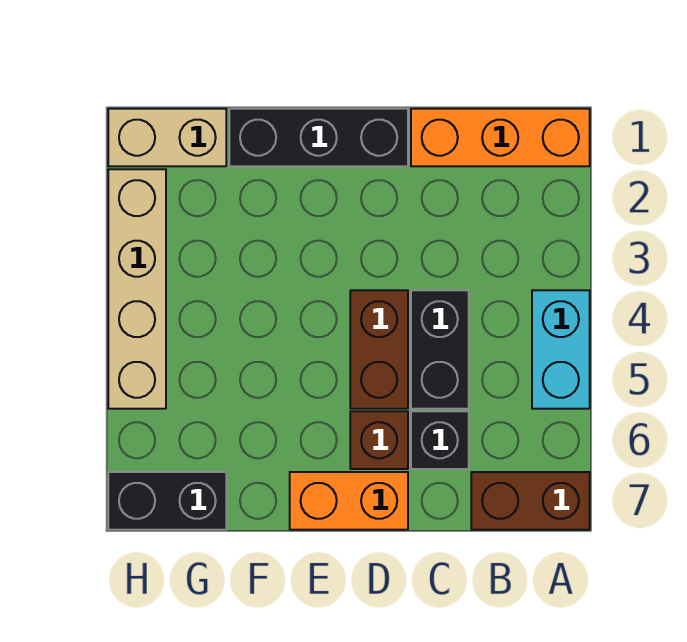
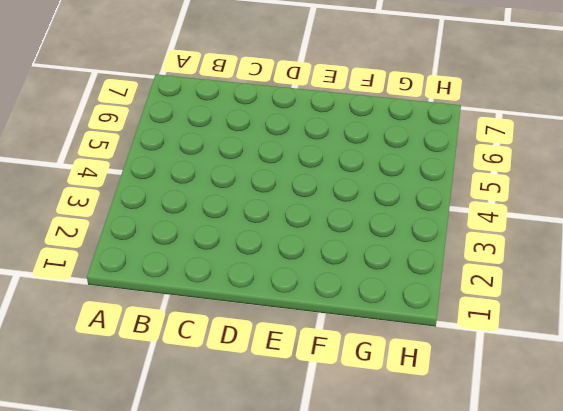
none -> orange brick A1:C1 level 1
none -> cyan brick A4:A5 level 1
none -> brown brick A7:B7 level 1

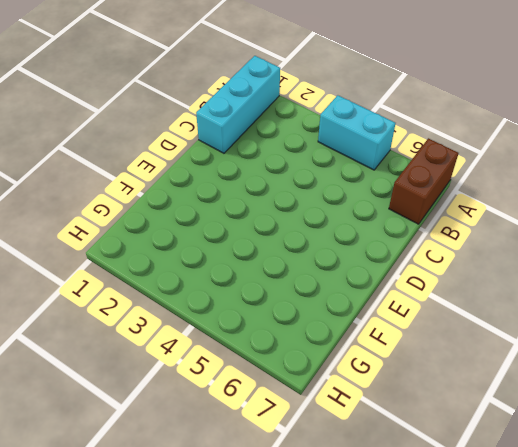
cyan brick A1:C1 level 1 -> orange brick A1:C1 level 1
none -> black brick C4:C5 level 1
none -> black brick C6 level 1
none -> black brick D1:F1 level 1

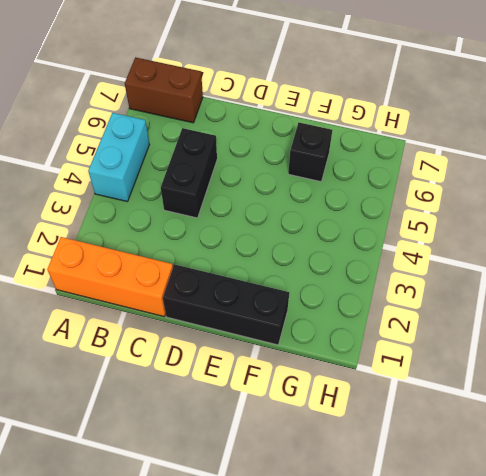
black brick F6 level 1 -> black brick C6 level 1
none -> brown brick D4:D5 level 1
none -> brown brick D6 level 1
none -> orange brick D7:E7 level 1

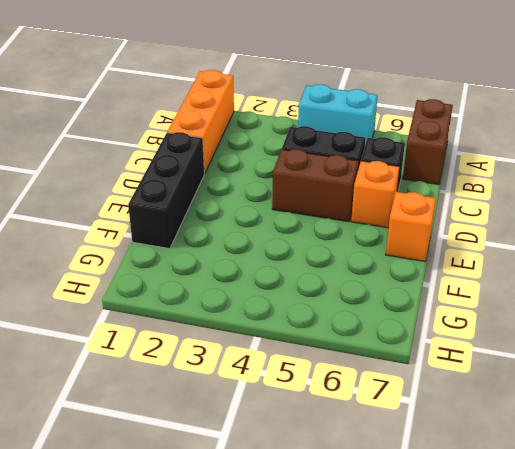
orange brick D6 level 1 -> brown brick D6 level 1
orange brick E7 level 1 -> orange brick D7:E7 level 1
none -> tan brick G1:H1 level 1
none -> black brick G7:H7 level 1
none -> tan brick H2:H5 level 1

